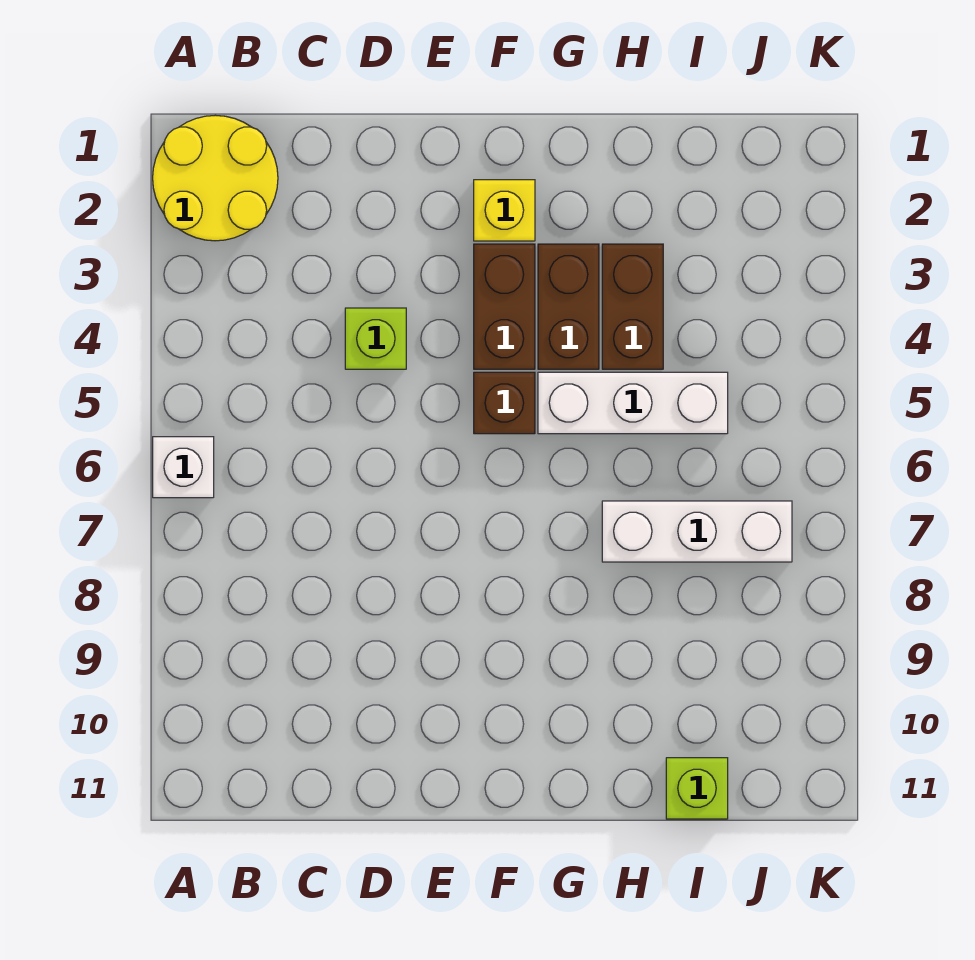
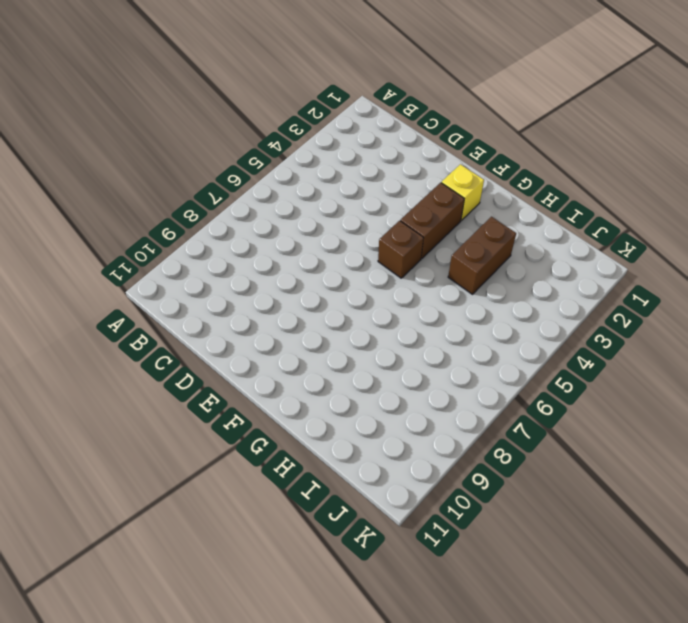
none -> yellow round brick A1:B2 level 1
none -> white brick A6 level 1

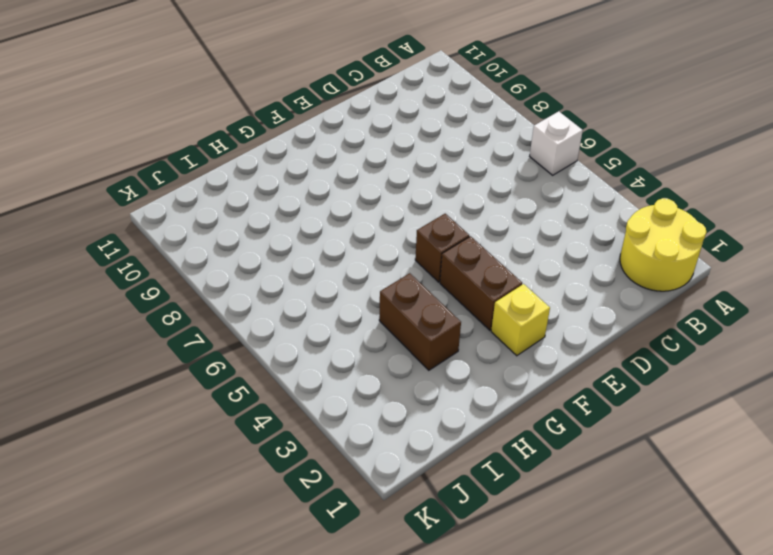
none -> lime brick D4 level 1
none -> brown brick G3:G4 level 1

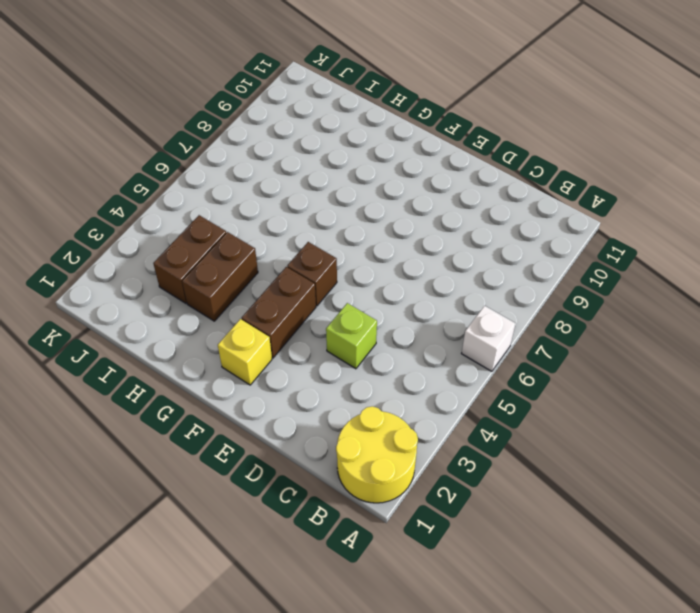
brown brick I3:I4 level 1 -> brown brick G3:G4 level 1
none -> white brick G5:I5 level 1
none -> white brick H7:J7 level 1

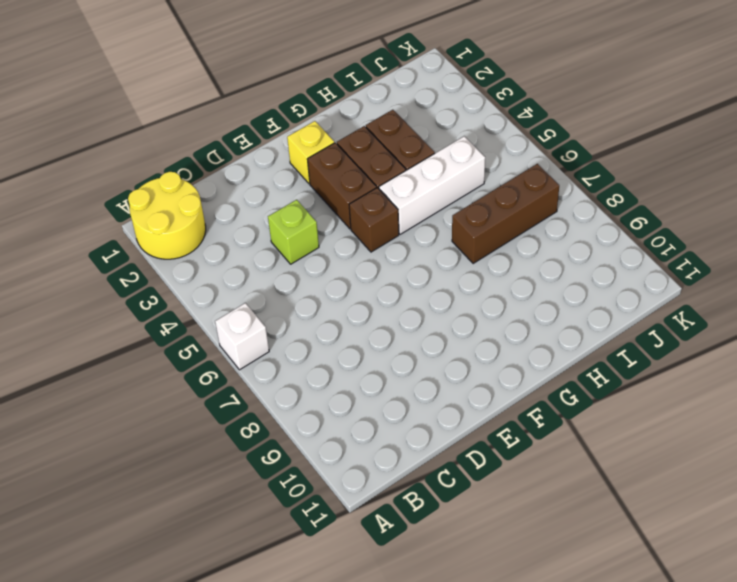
brown brick H7:J7 level 1 -> white brick H7:J7 level 1
none -> lime brick I11 level 1

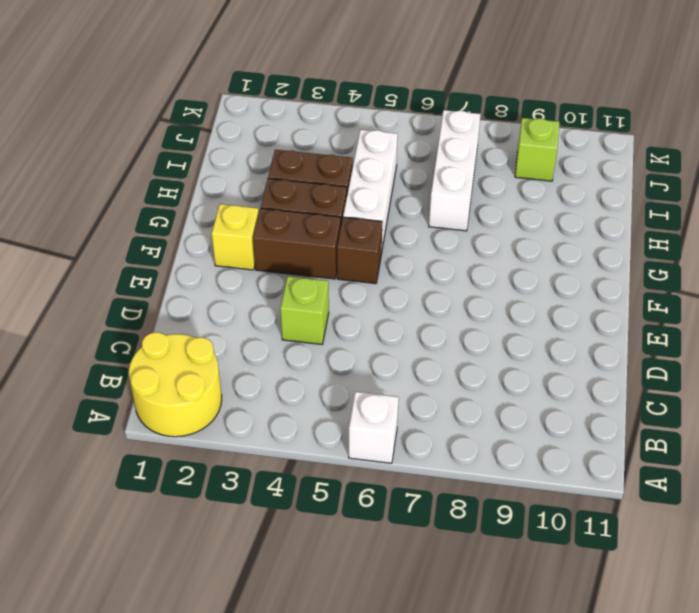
lime brick J9 level 1 -> lime brick I11 level 1

